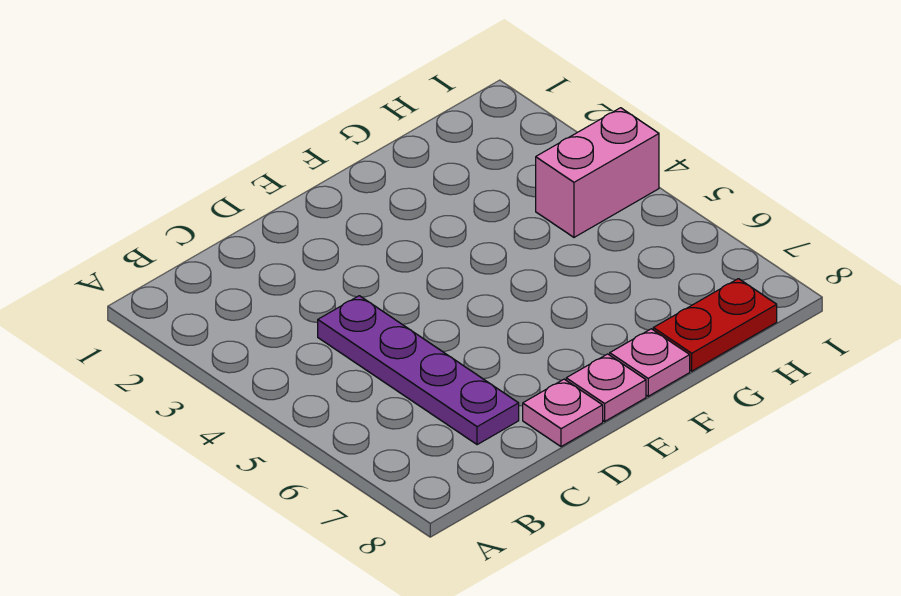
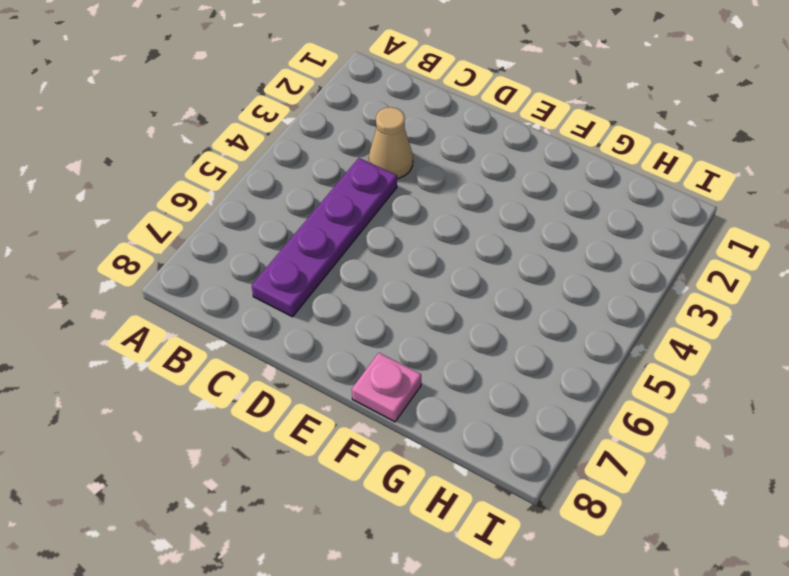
tan cone C3 level 1 -> none
none -> pink plate D8 level 1
none -> pink plate E8 level 1

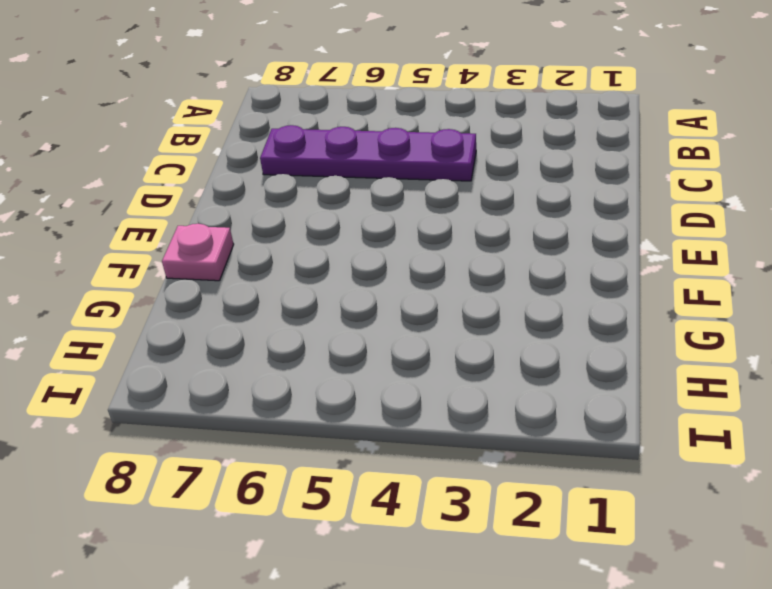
none -> pink plate D8 level 1
none -> pink plate E8 level 1

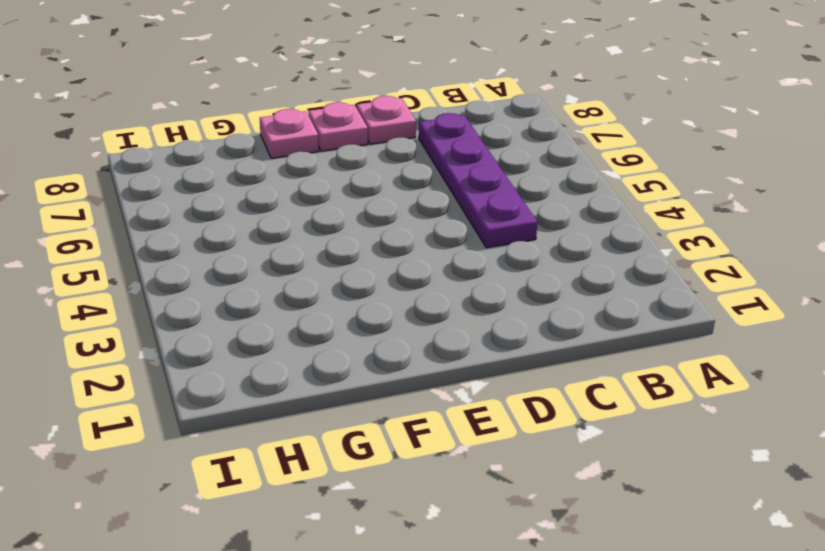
none -> red plate G8:H8 level 1
none -> pink brick H4:I4 level 1

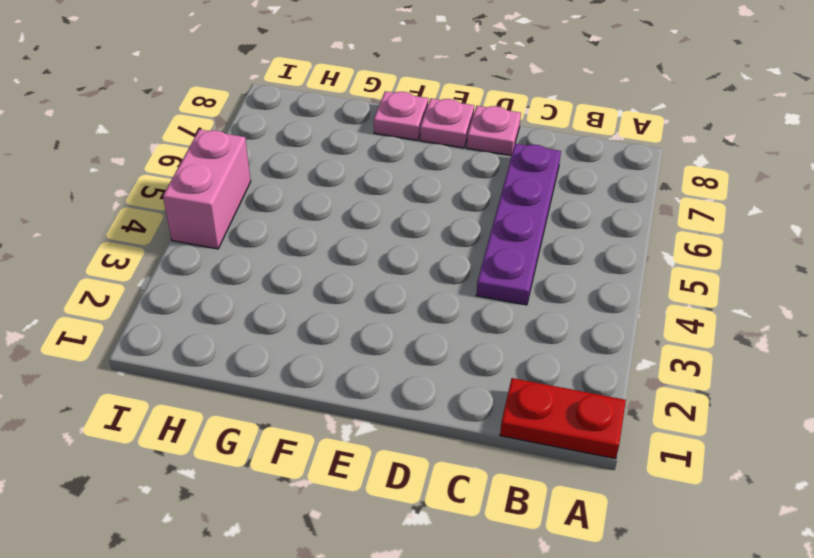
red plate A1:B1 level 1 -> red plate G8:H8 level 1
pink brick I4:I5 level 1 -> pink brick H4:I4 level 1

